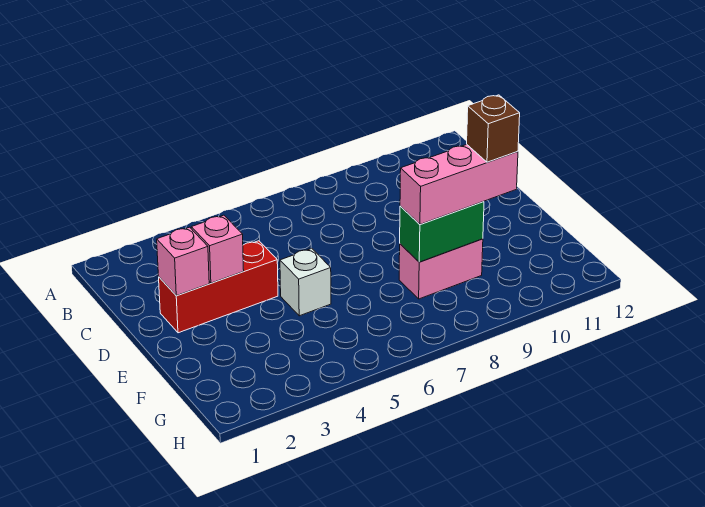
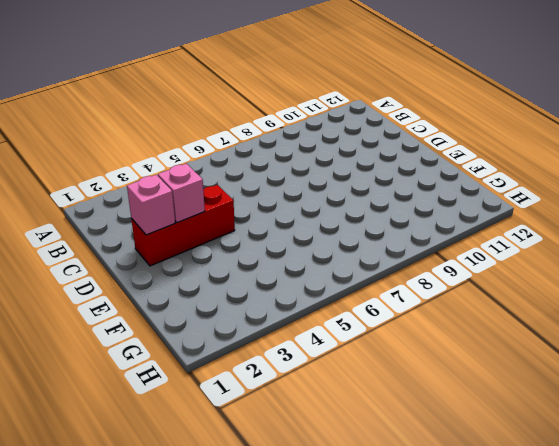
none -> white brick E5 level 1
none -> pink brick F8:F9 level 1

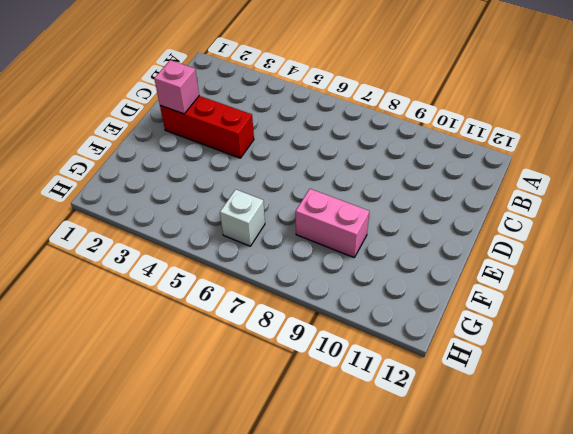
white brick G6 level 1 -> white brick E5 level 1
none -> pink brick D3 level 2
none -> green brick F8:F9 level 2

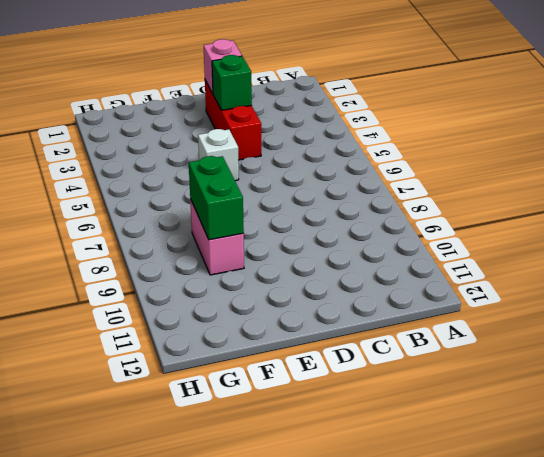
green brick D3 level 2 -> pink brick D3 level 2
none -> pink brick F8:F10 level 3
none -> brown brick F10 level 4

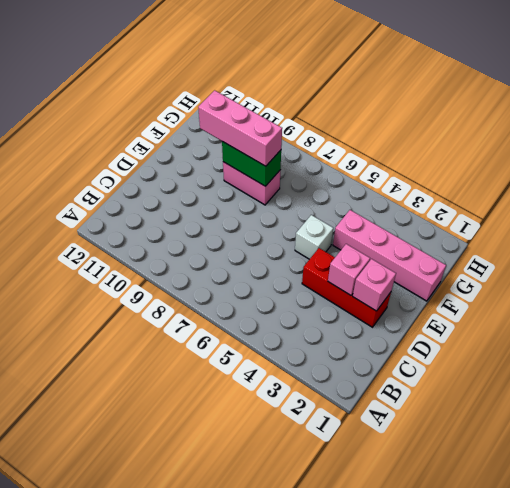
pink brick F1:F4 level 1 -> none
none -> brown brick F10 level 4

